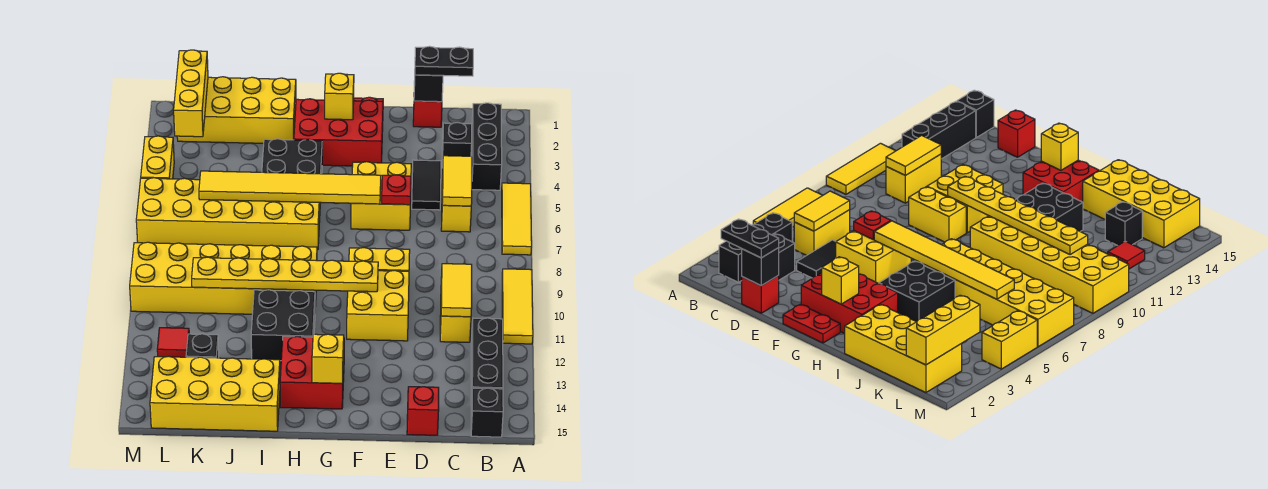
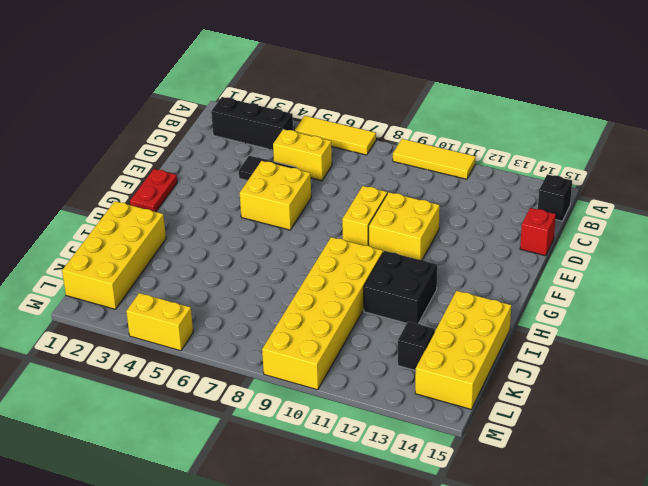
none -> black brick B12:B14 level 1
none -> black brick C3 level 1
none -> yellow brick C10:C11 level 1
none -> red brick D1 level 1

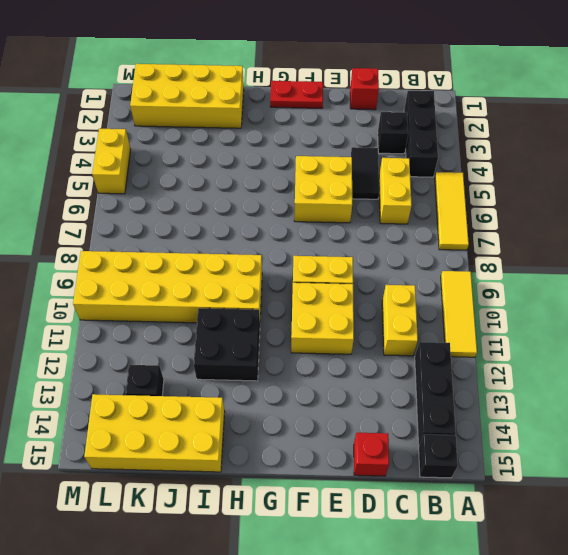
none -> red brick F2:H3 level 1
none -> red brick G13:H14 level 1
none -> black brick H4:I5 level 1
none -> yellow brick H6:M7 level 1

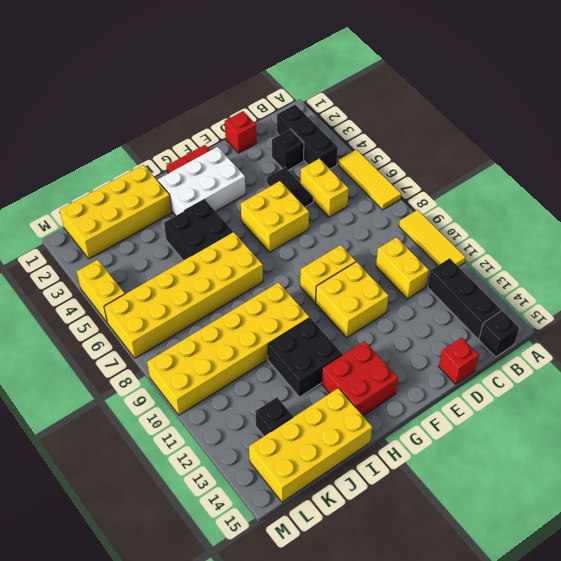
white brick F2:H3 level 1 -> red brick F2:H3 level 1
none -> red tile L12 level 1
none -> yellow tile C5:C6 level 2
none -> yellow tile C10:C11 level 2
none -> black brick D1 level 2

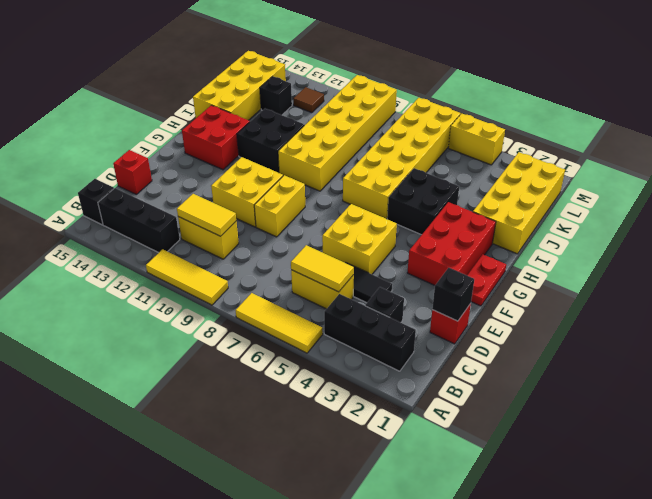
brown tile L12 level 1 -> red tile L12 level 1
none -> red plate E6 level 2
none -> yellow tile F6:K6 level 2
none -> yellow plate F10:K10 level 2
none -> yellow brick G2 level 2

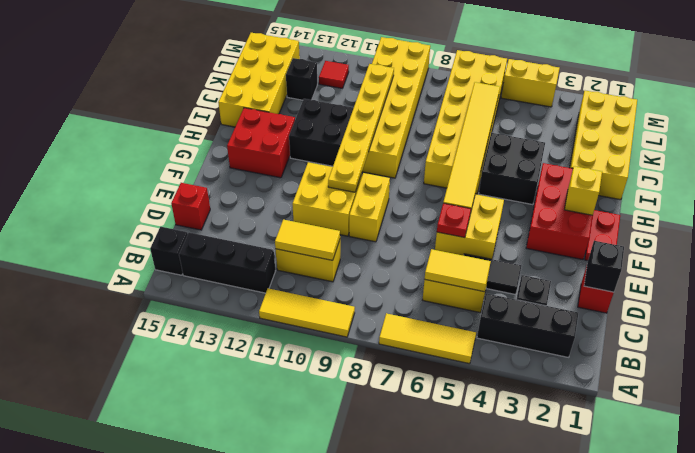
none -> yellow brick G14 level 2
none -> yellow brick L1:L3 level 2
none -> black plate C1:D1 level 3

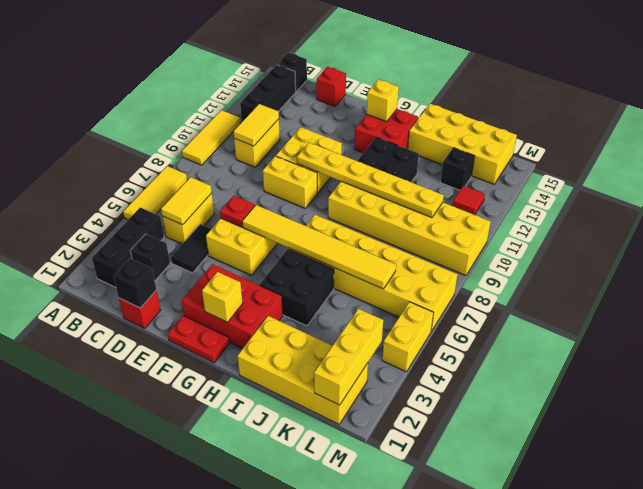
none -> black plate C1:D1 level 3

